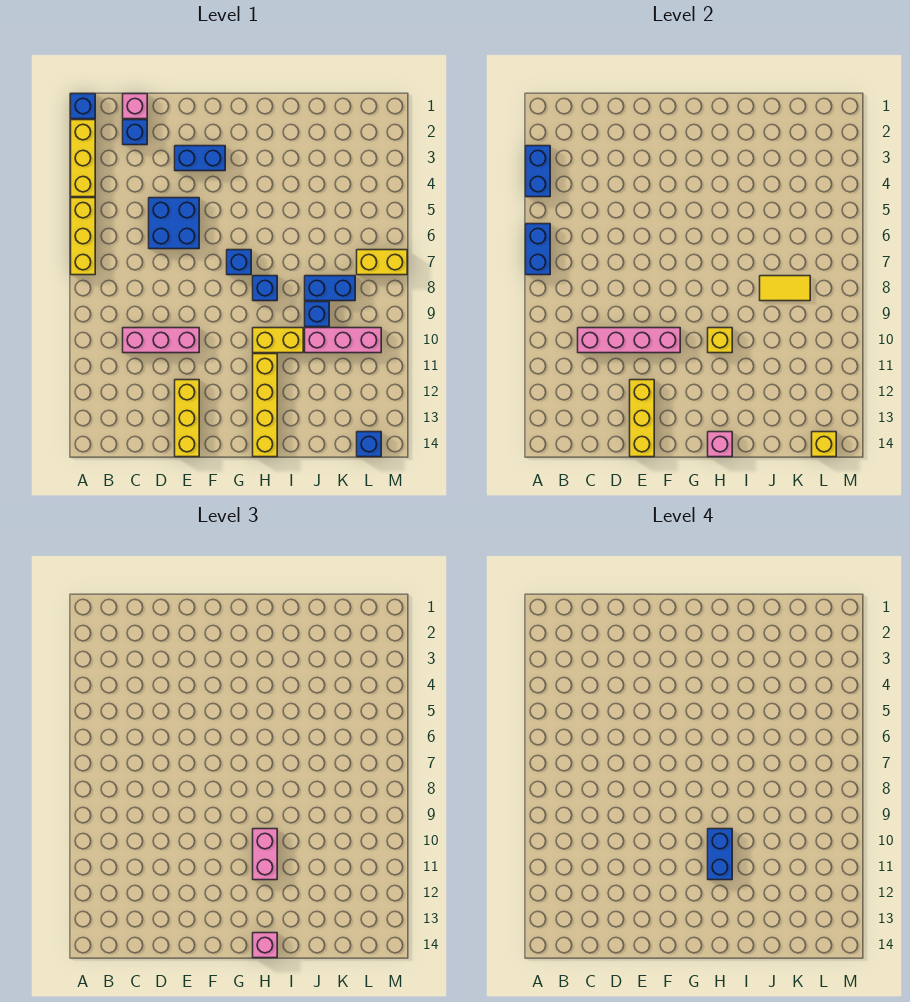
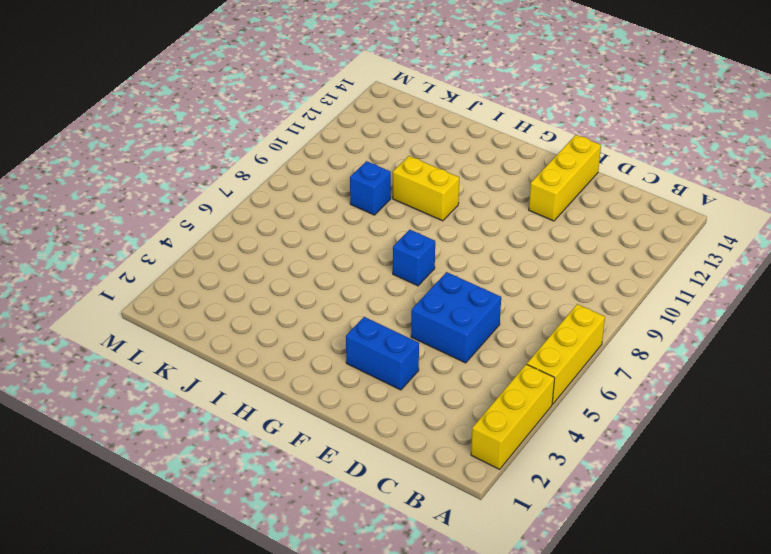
none -> blue brick A1 level 1
none -> pink brick C1 level 1
none -> blue brick C2 level 1

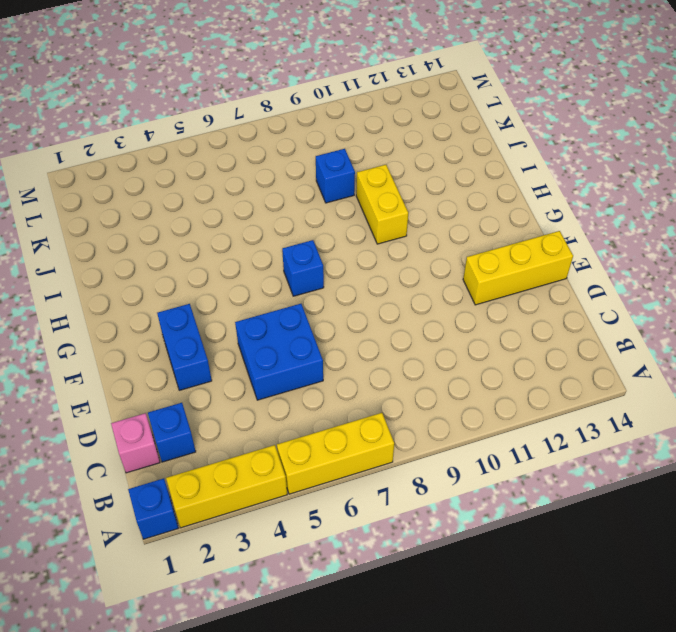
none -> pink brick C10:E10 level 1
none -> blue brick H8 level 1
none -> yellow brick H11:H14 level 1

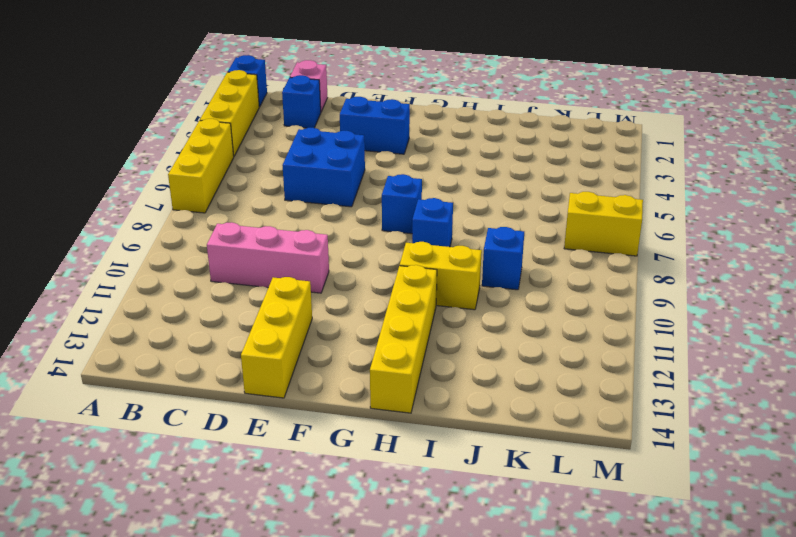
none -> blue brick J8:K8 level 1
none -> pink brick J10:L10 level 1
none -> blue brick L14 level 1

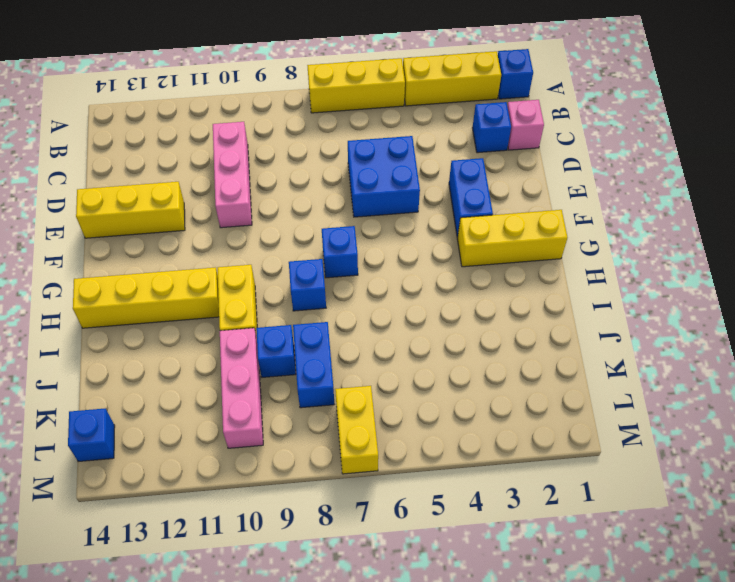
yellow brick G1:G3 level 1 -> yellow brick E12:E14 level 2
none -> blue brick A3:A4 level 2
none -> blue brick A6:A7 level 2
none -> pink brick C10:F10 level 2

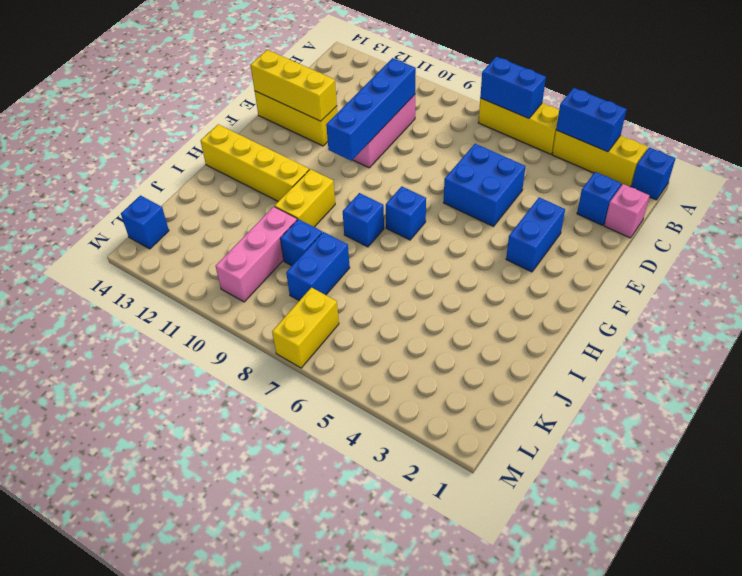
blue brick C10:F10 level 2 -> pink brick C10:F10 level 2
none -> yellow brick H10 level 2
none -> pink brick H14 level 2
none -> yellow tile J8:K8 level 2

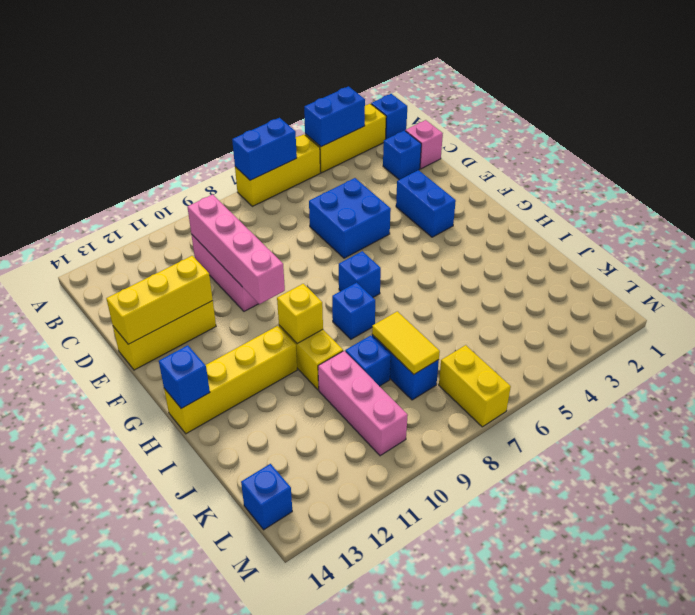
blue brick H14 level 2 -> pink brick H14 level 2
none -> yellow brick L14 level 2
none -> pink brick H10:H11 level 3
none -> pink brick H14 level 3

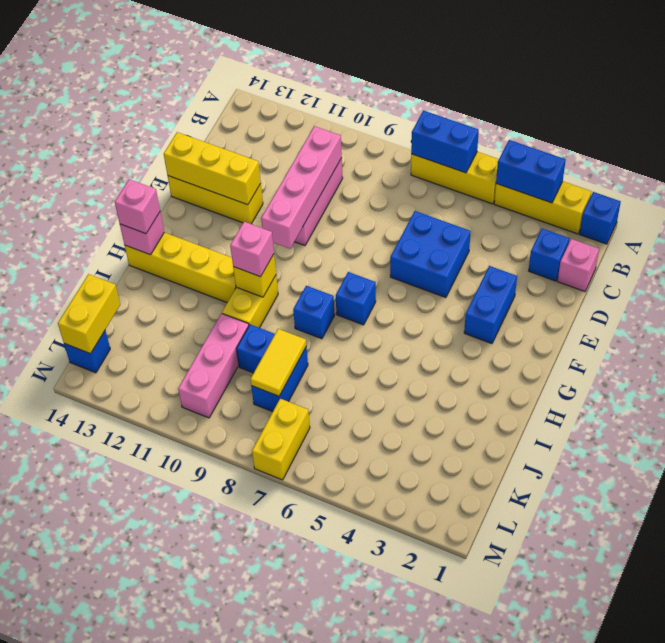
pink brick H10 level 3 -> pink brick H10:H11 level 3
yellow brick K14:L14 level 2 -> yellow brick L14 level 2
none -> blue brick H10:H11 level 4

